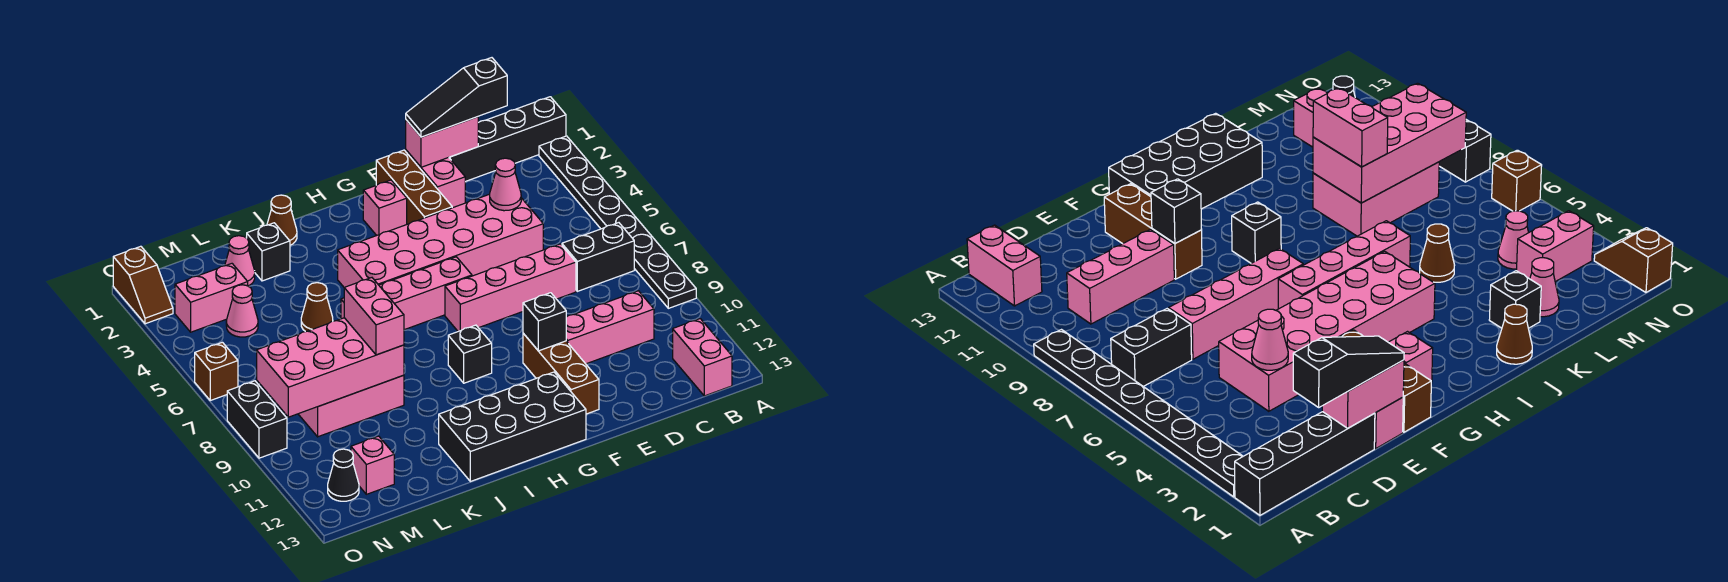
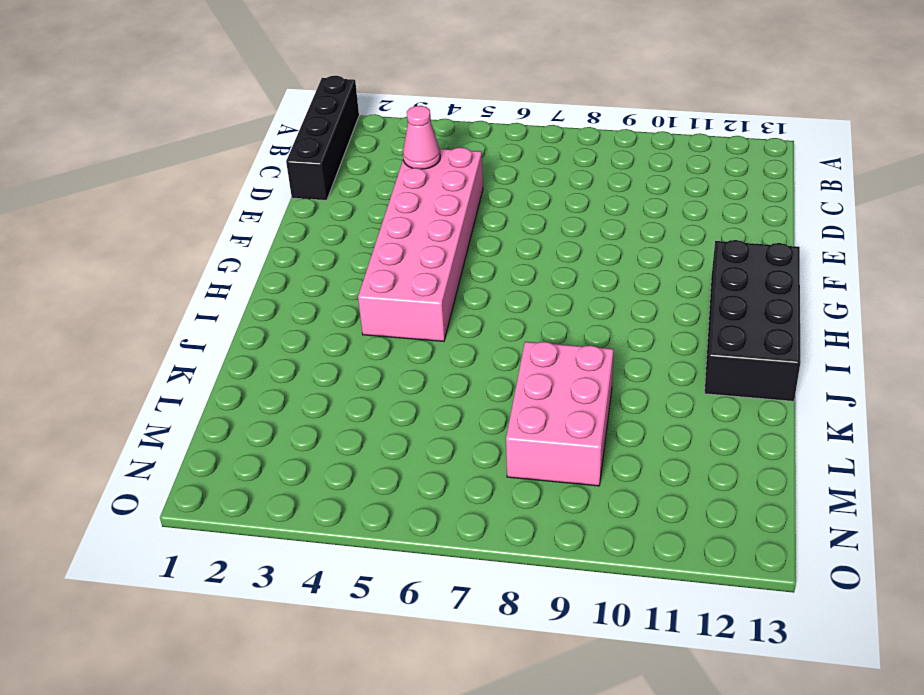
none -> black plate A2:A9 level 1
none -> black brick B7:C7 level 1
none -> pink brick B12:B13 level 1
none -> pink brick C10:E10 level 1

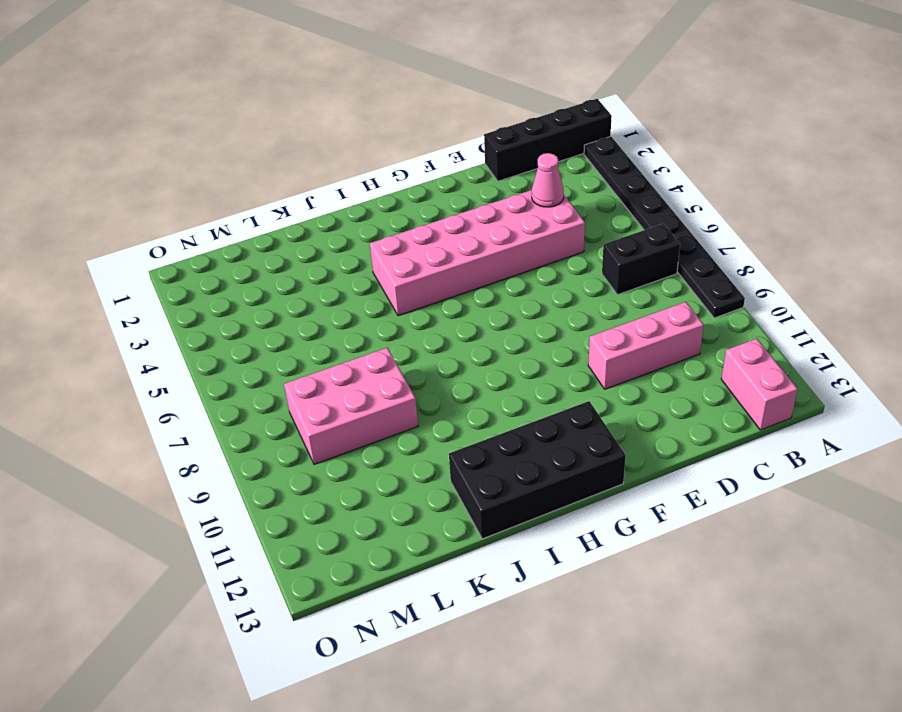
none -> pink brick D7:G7 level 1
none -> pink brick E1:E2 level 1
none -> brown brick F1:F3 level 1
none -> brown brick F10:F12 level 1

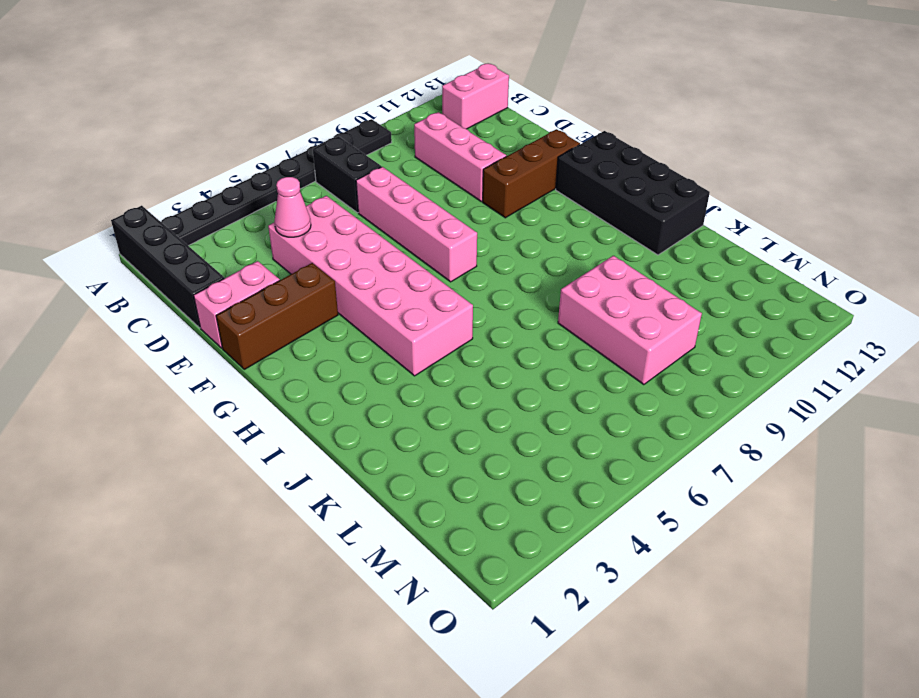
none -> pink brick G2 level 1
none -> pink brick G6:J6 level 1
none -> black brick H9 level 1
none -> brown cone J1 level 1

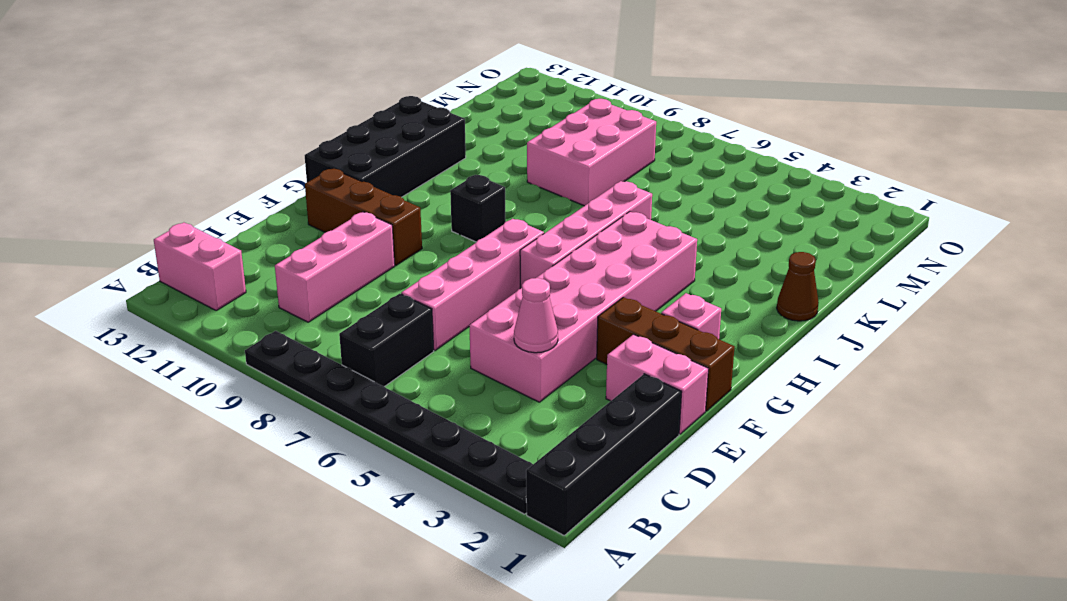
none -> black brick K2 level 1
none -> brown cone K5 level 1
none -> pink cone L2 level 1
none -> pink brick M3:N3 level 1

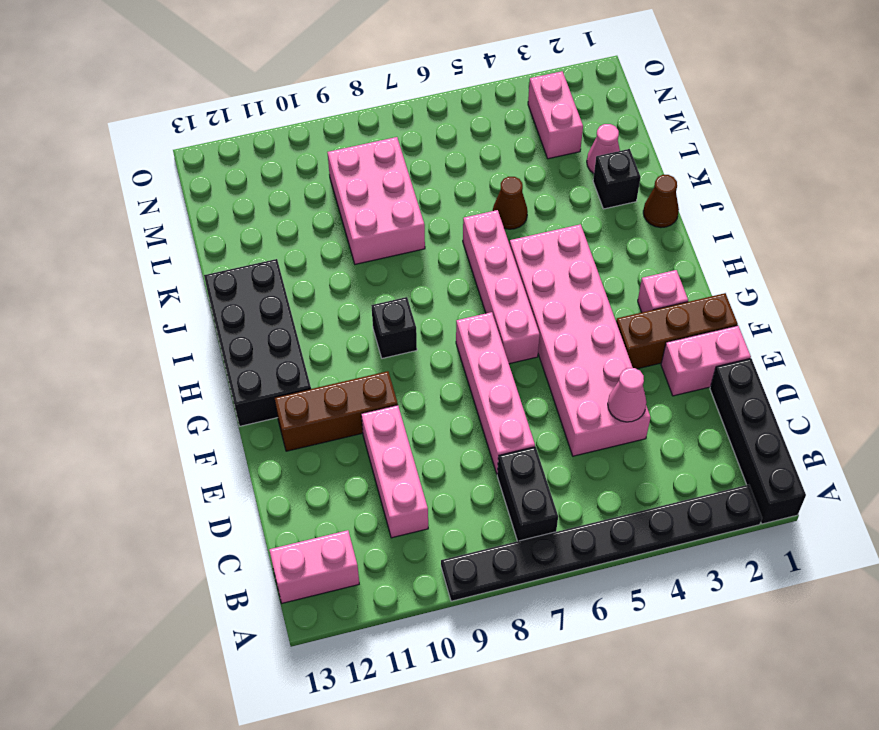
none -> pink cone M4 level 1
none -> pink brick M12 level 1
none -> black cone N12 level 1
none -> brown slope O1:O2 level 1 top 1

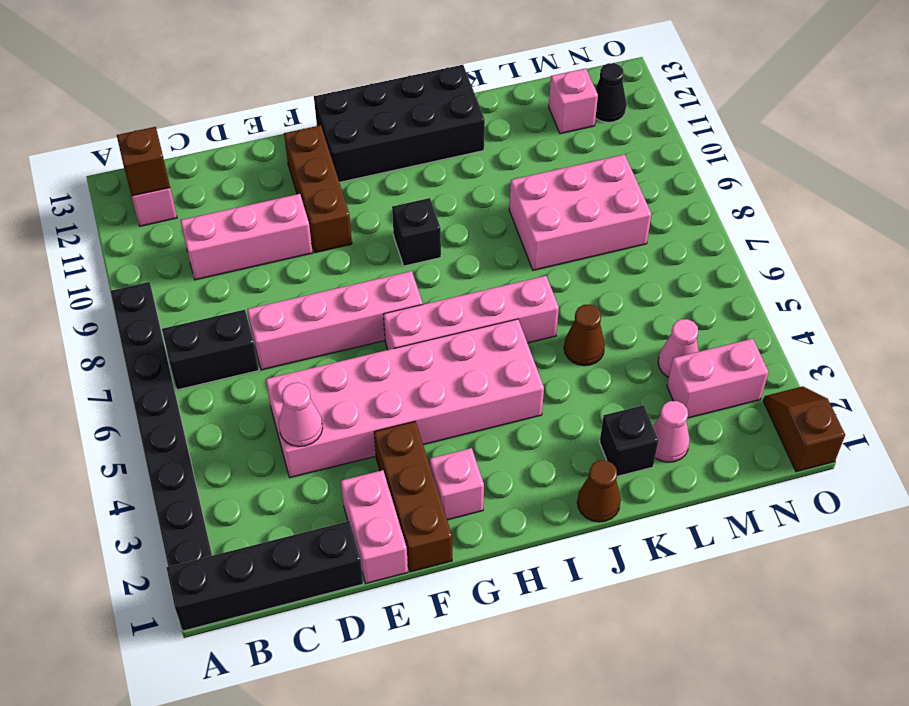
brown brick B12 level 2 -> brown brick O6 level 1
none -> black brick O8:O9 level 1
none -> pink brick D1:E1 level 2
none -> black brick F10 level 2
none -> pink brick K8:N9 level 2

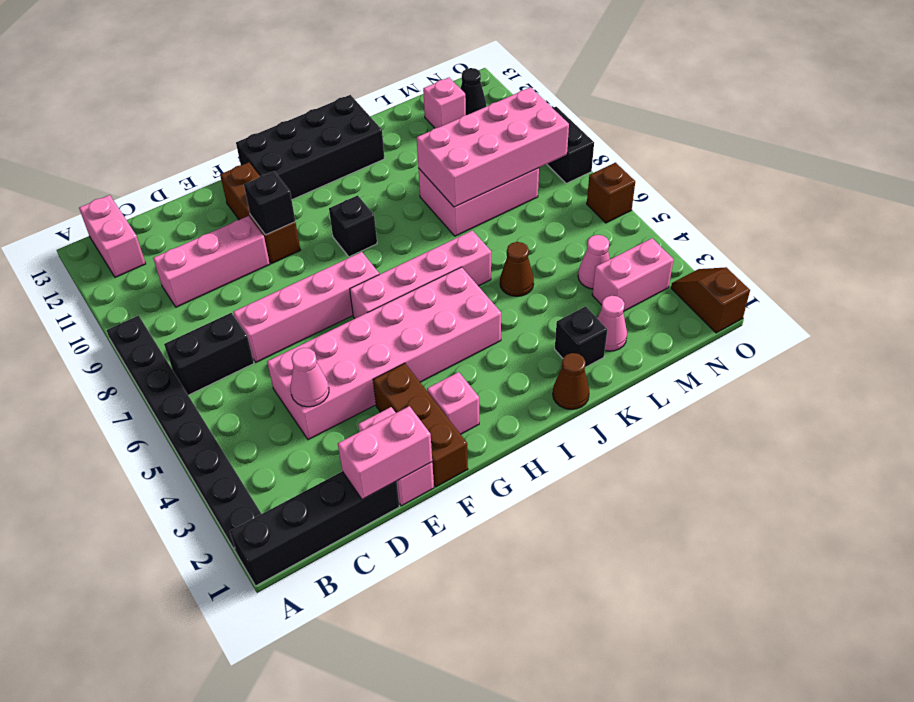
none -> black slope C1:E1 level 3 top C
none -> pink brick K8:K9 level 3

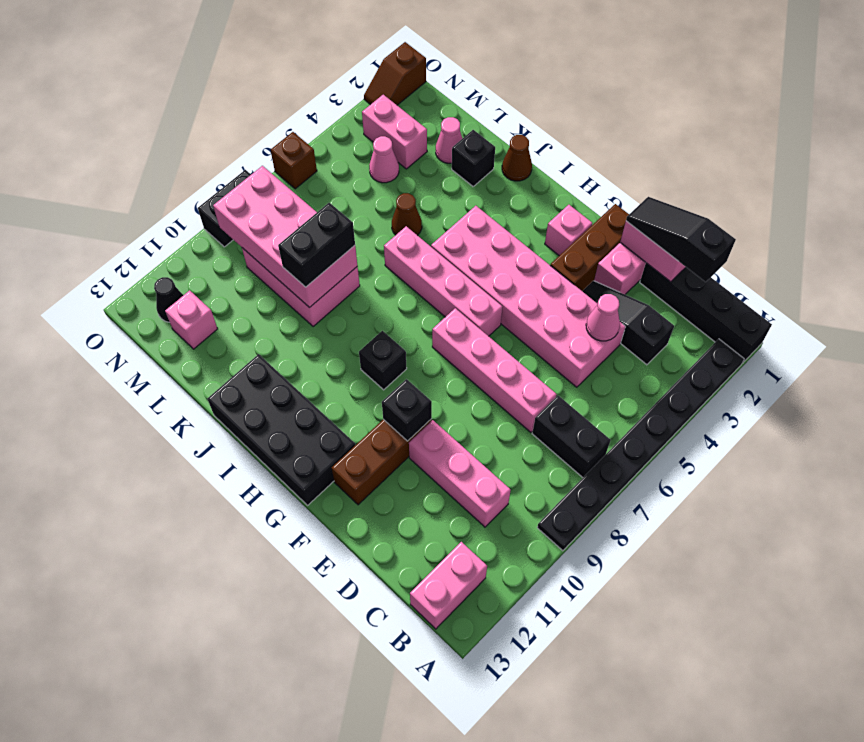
black slope C3:E3 level 1 top C -> none
black brick K8:K9 level 3 -> pink brick K8:K9 level 3

